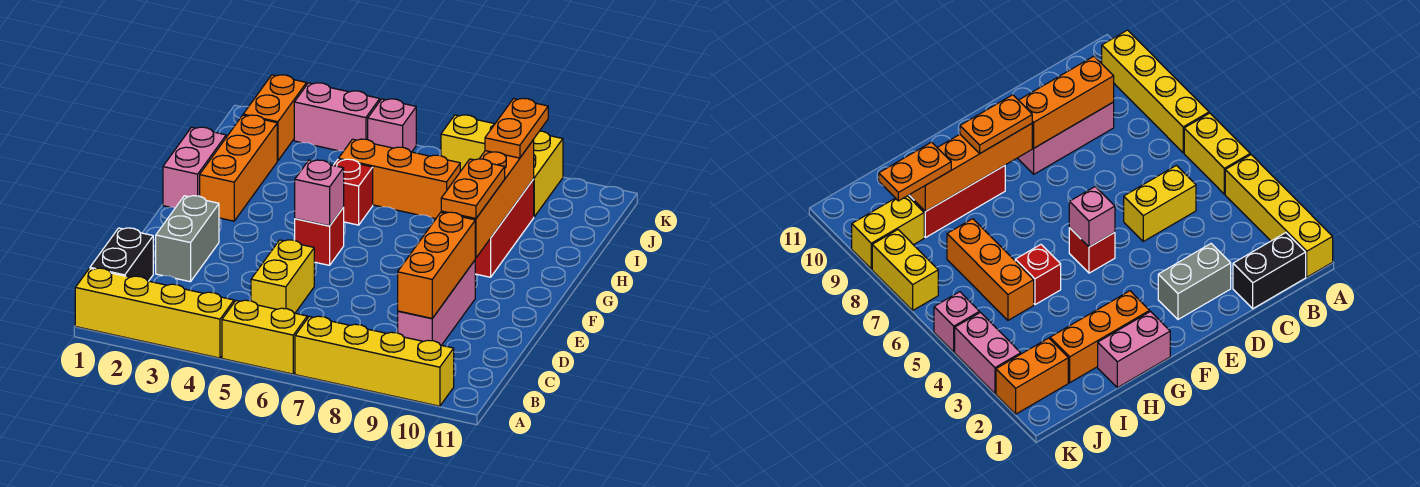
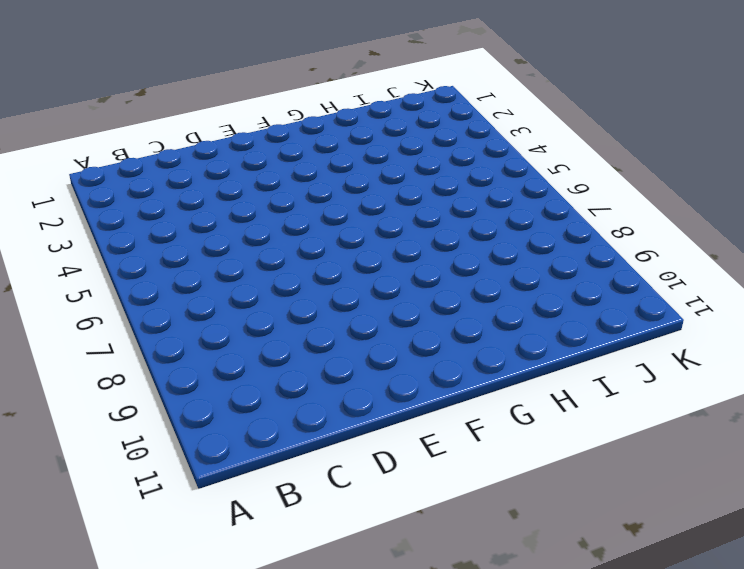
none -> yellow brick A1:A4 level 1
none -> yellow brick A5:A6 level 1
none -> yellow brick A7:A10 level 1

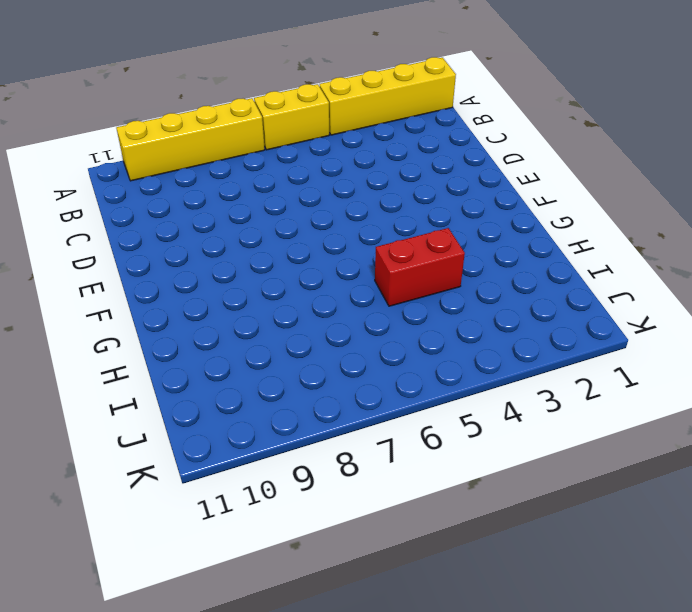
red brick H4:H5 level 1 -> red brick H5 level 1
none -> black brick B1:C1 level 1
none -> yellow brick C5:D5 level 1
none -> pink brick C9:E9 level 1

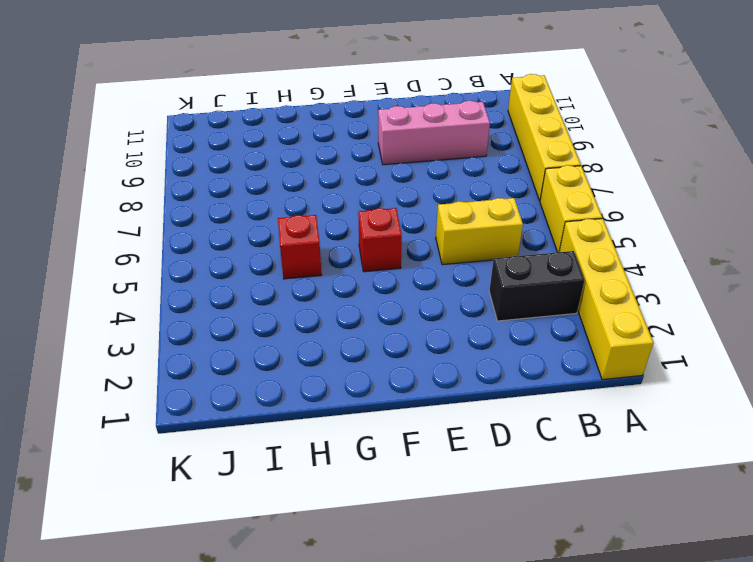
black brick B3:C3 level 1 -> black brick B1:C1 level 1
none -> grey brick D2:E2 level 1
none -> pink brick G1:H1 level 1
none -> orange brick G2:I2 level 1

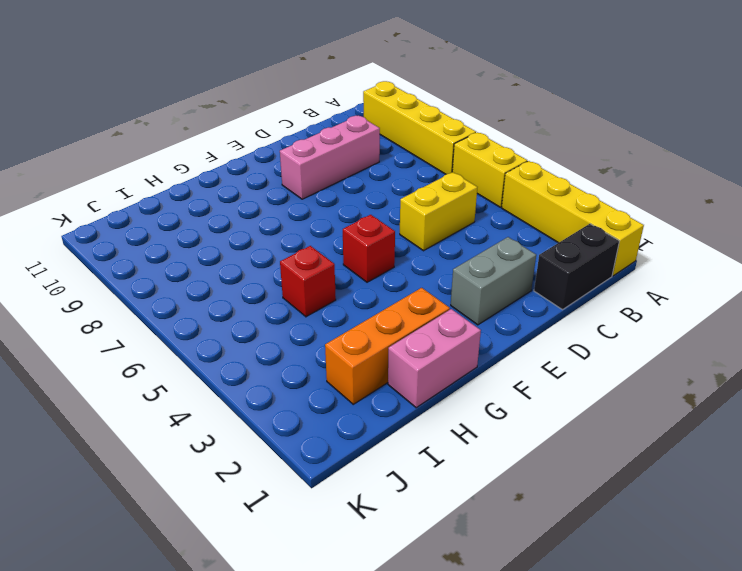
none -> red brick G9:I9 level 1
none -> orange brick I5:I7 level 1
none -> orange brick J2:K2 level 1

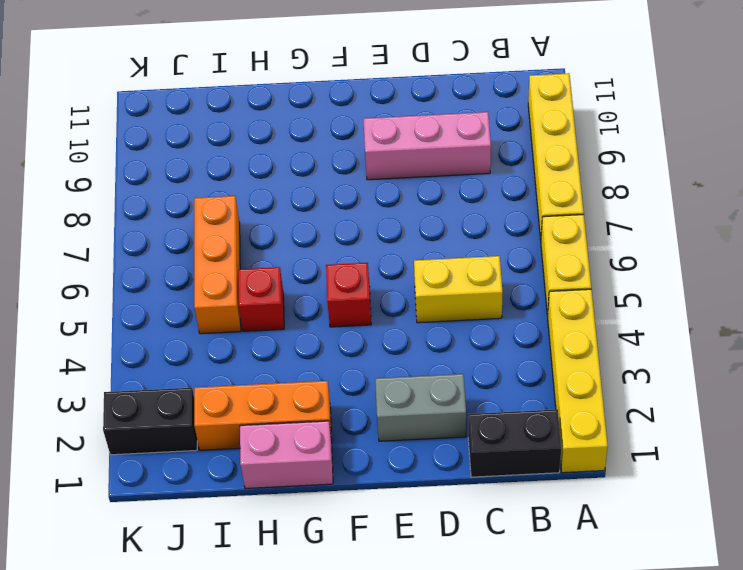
black brick J2:K2 level 1 -> orange brick J2:K2 level 1
none -> red brick G9:I9 level 1
none -> yellow brick J9:K9 level 1
none -> pink brick K3:K4 level 1

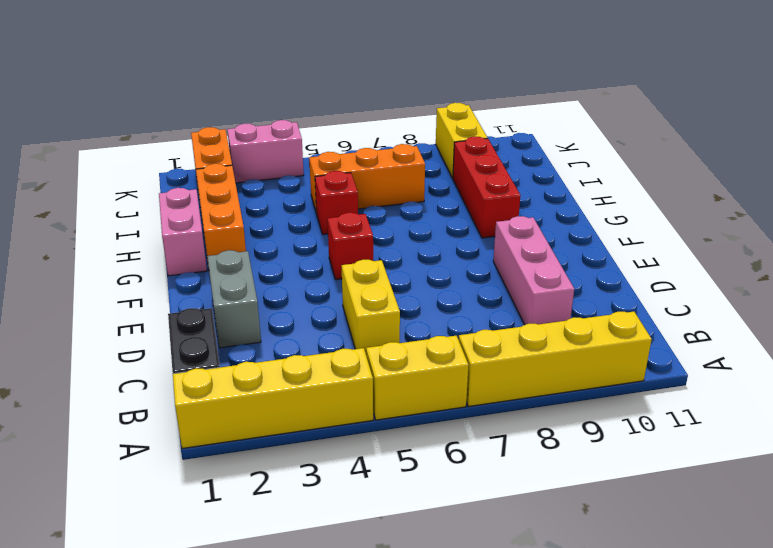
none -> pink brick K5 level 1
none -> yellow brick K7:K8 level 1
none -> orange brick C9:E9 level 2

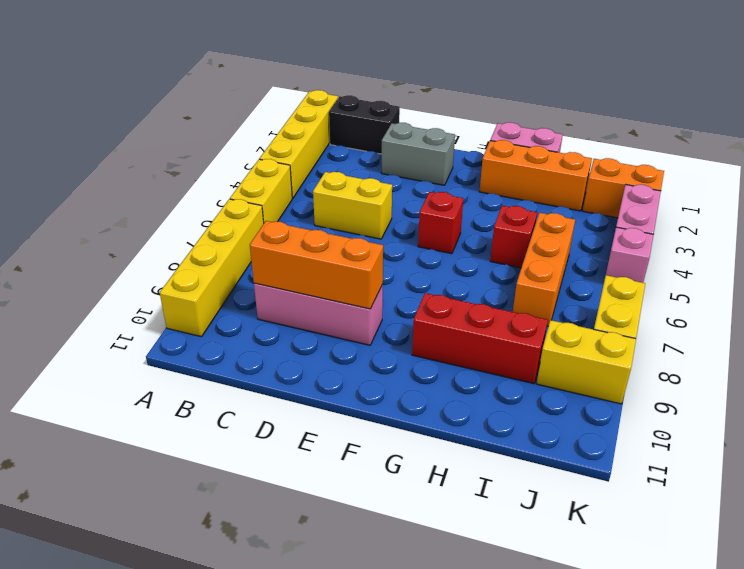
none -> pink brick F5 level 2
none -> orange brick F9:I9 level 2
none -> orange plate F9:G9 level 3

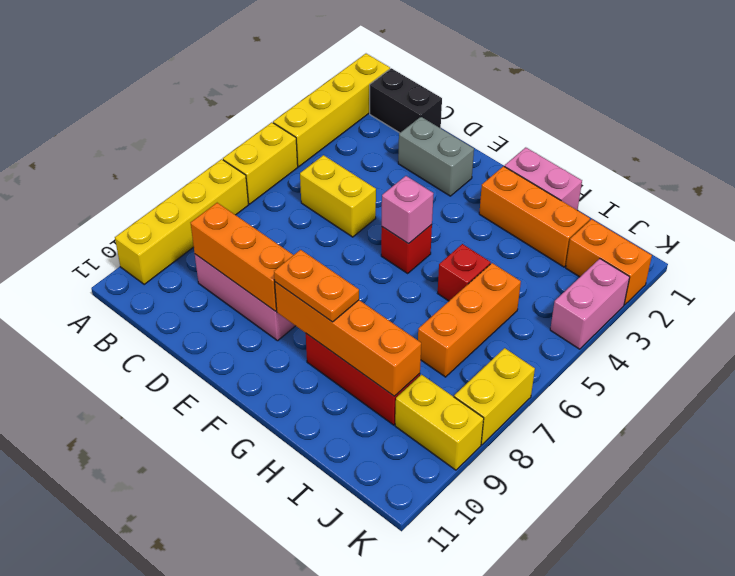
none -> pink brick K5 level 1
none -> orange plate I9:J9 level 3

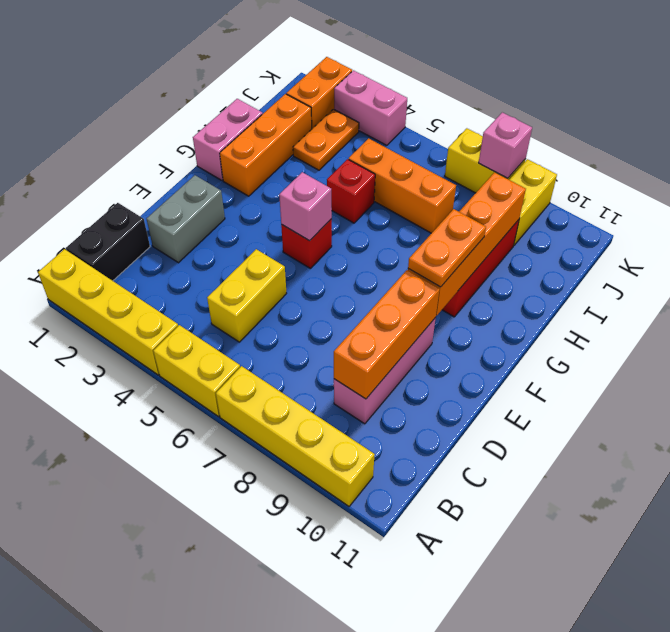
orange plate I3:J3 level 1 -> orange plate I9:J9 level 3
pink brick K8 level 2 -> pink brick K5 level 1

